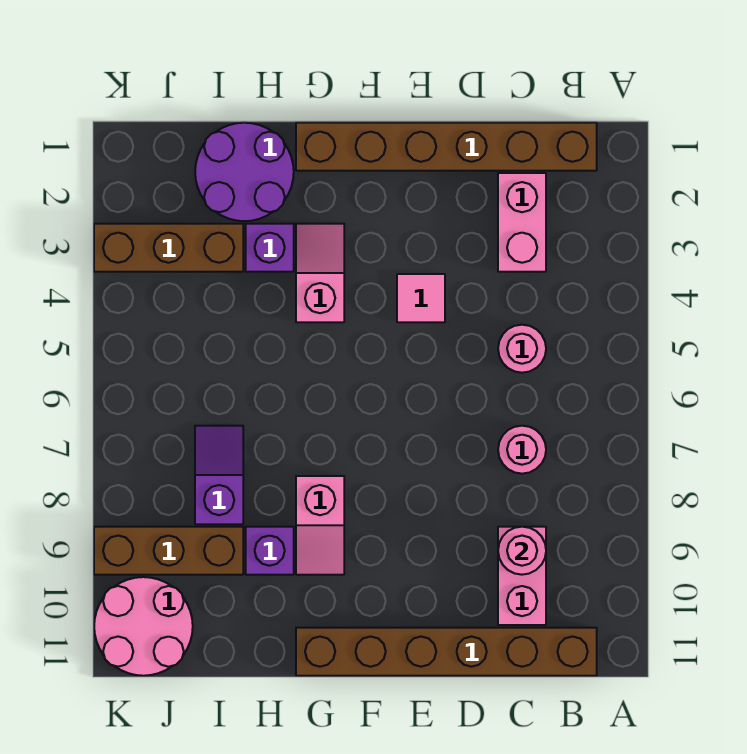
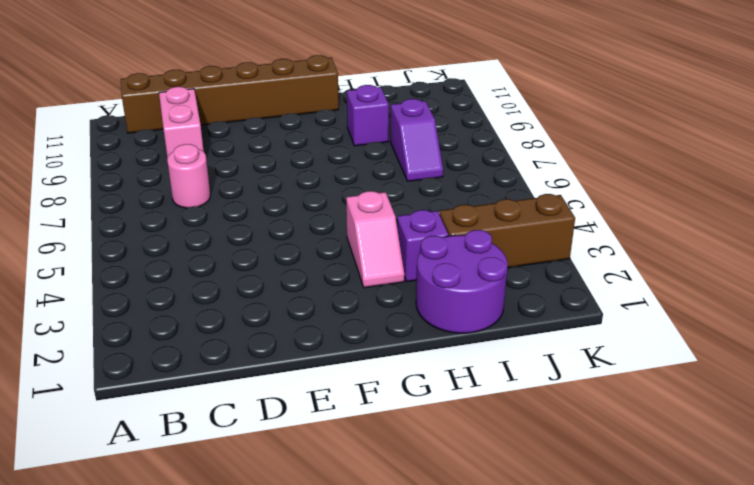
none -> brown brick B1:G1 level 1
none -> pink brick C2:C3 level 1
none -> pink round brick C5 level 1

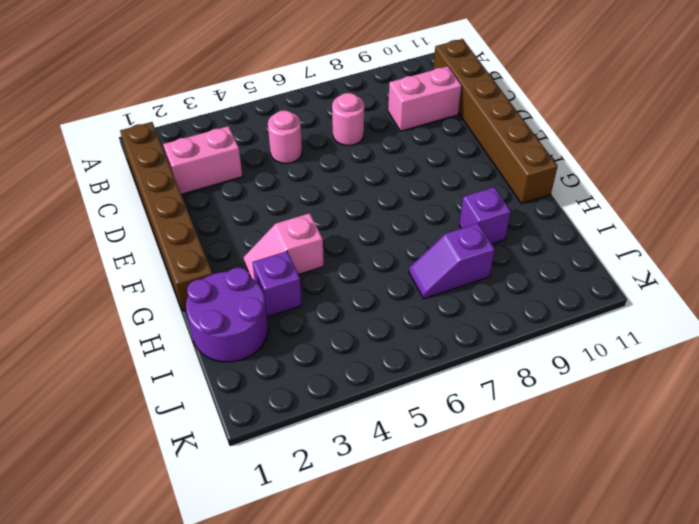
none -> pink tile E4 level 1
none -> pink slope G8:G9 level 1 top 8
none -> brown brick I3:K3 level 1

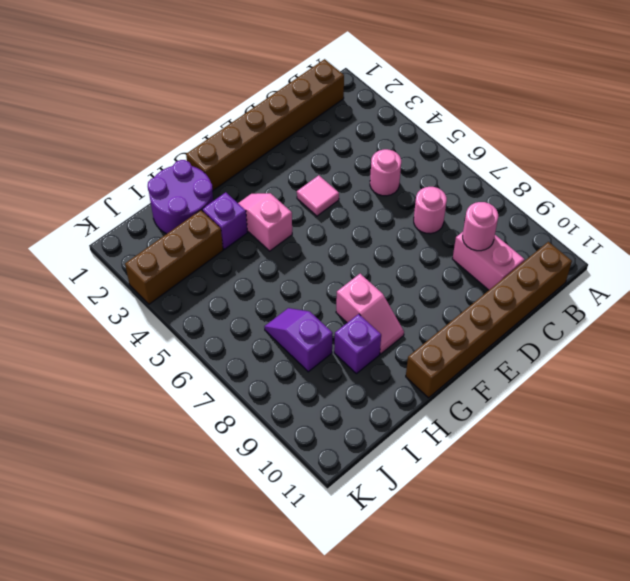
none -> pink brick C2:C3 level 1
none -> brown brick I9:K9 level 1
none -> pink round brick J10:K11 level 1

